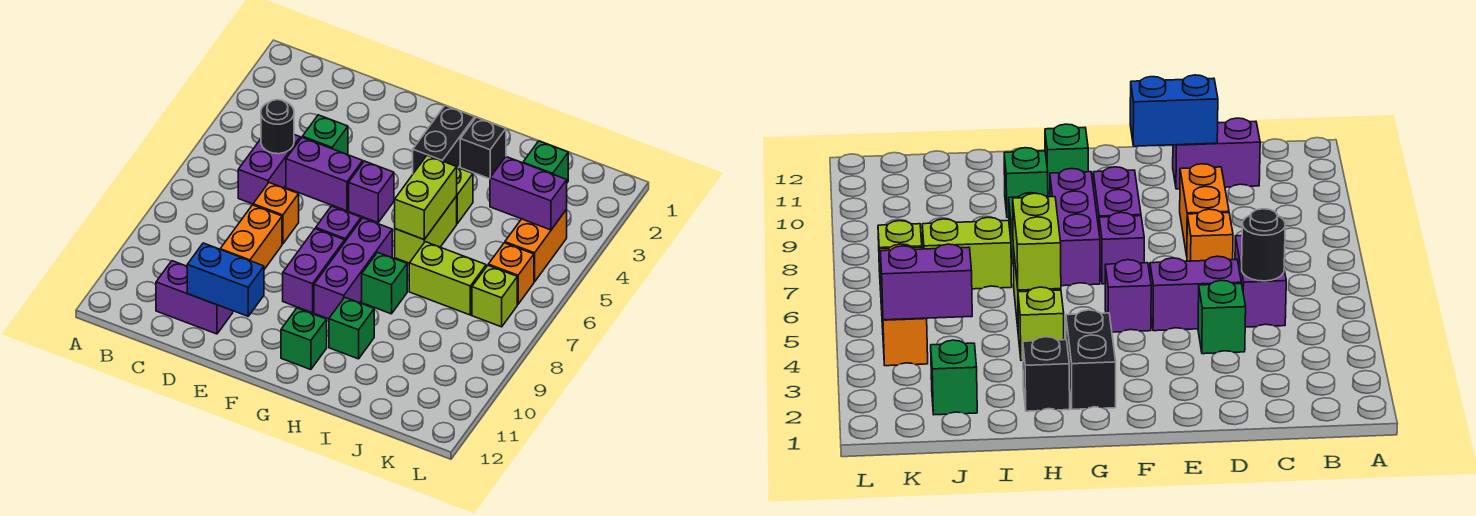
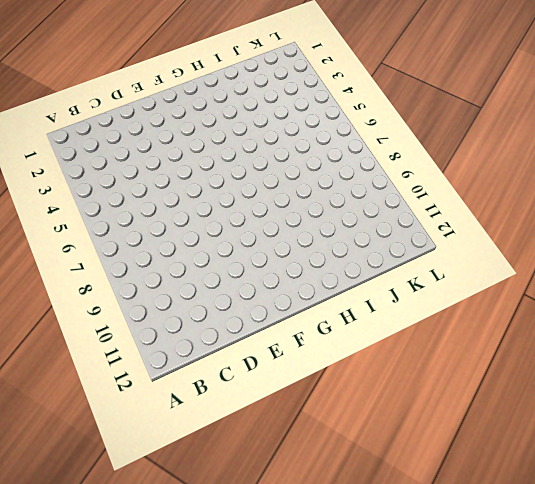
none -> purple brick C5:C6 level 1
none -> purple brick C11:D11 level 1
none -> green brick D4 level 1

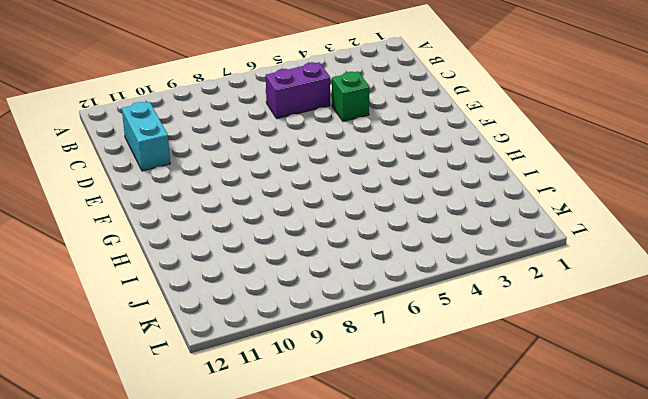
cyan brick C11:D11 level 1 -> purple brick C11:D11 level 1
none -> purple brick D5:E5 level 1
none -> orange brick D7 level 1
none -> orange brick D8:D9 level 1

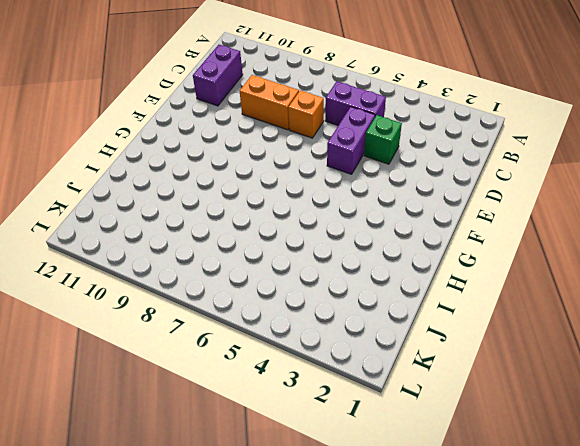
none -> purple brick F5 level 1
none -> purple brick F7 level 1
none -> purple brick F8:F9 level 1

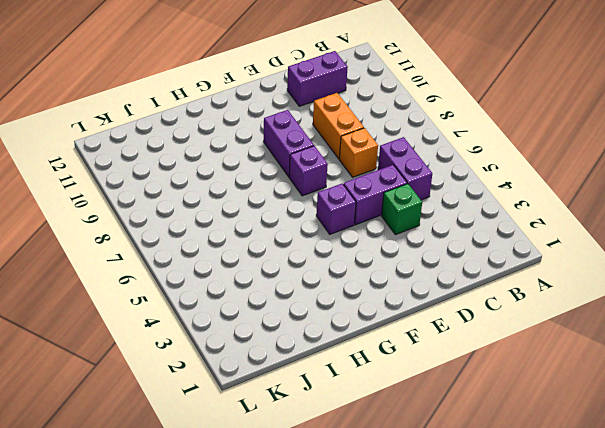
none -> black brick G2:G3 level 1
none -> purple brick G7:G9 level 1
none -> green brick G11 level 1

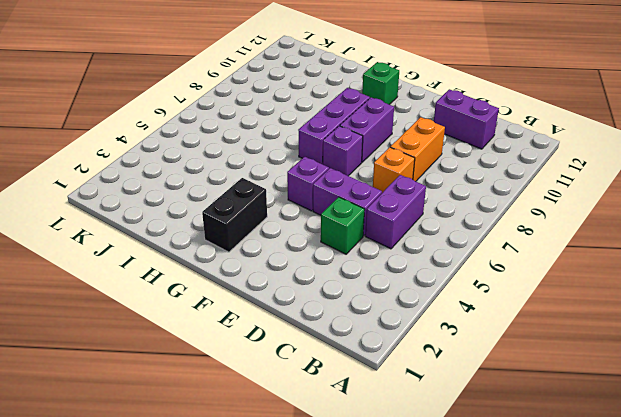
none -> black brick H2 level 1
none -> lime brick H4 level 1
none -> lime brick H5:H6 level 1

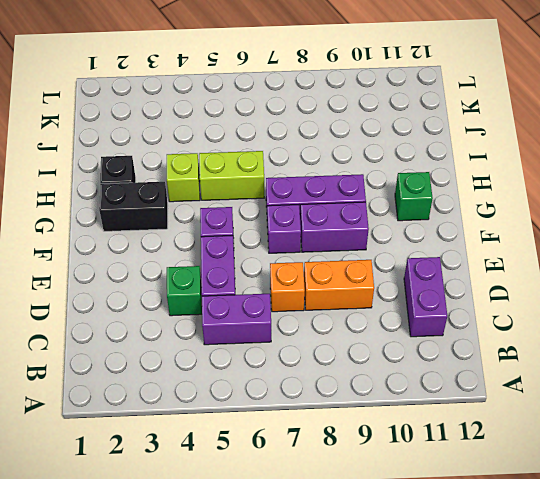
none -> green brick H8 level 1
none -> green brick H10 level 1
none -> lime brick I7:J7 level 1

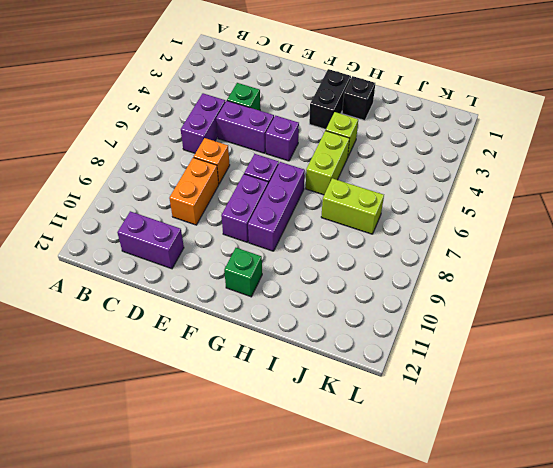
none -> green brick H8 level 1
none -> green brick H10 level 1
none -> green brick J2 level 1

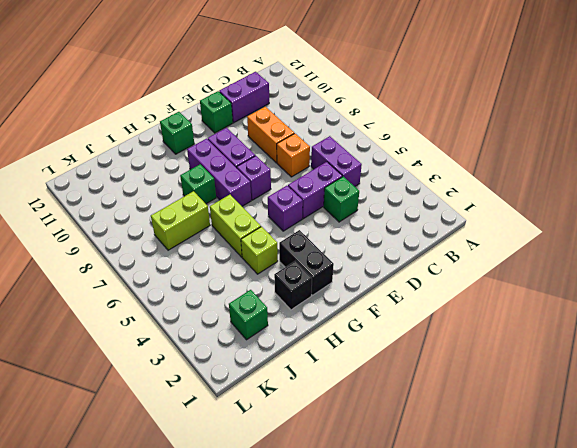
green brick E11 level 1 -> green brick H10 level 1
none -> orange brick K4:K5 level 1
none -> orange brick K6 level 1
none -> lime brick K7 level 1

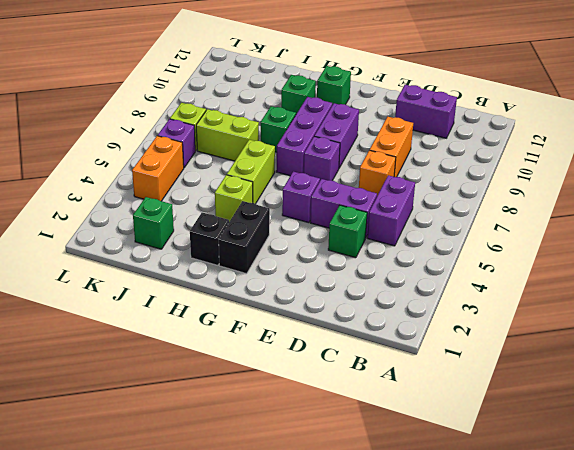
purple brick K6 level 1 -> orange brick K6 level 1
none -> black round brick C5 level 2
none -> blue brick D11:E11 level 2
none -> lime brick H5:H6 level 2

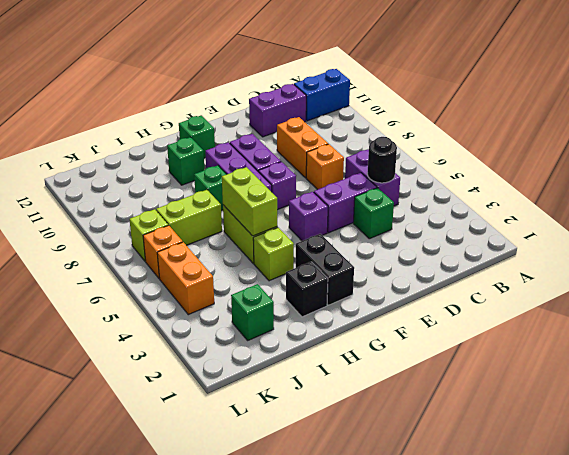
blue brick A11:B11 level 1 -> blue brick D11:E11 level 2
none -> purple brick J4:K4 level 2

